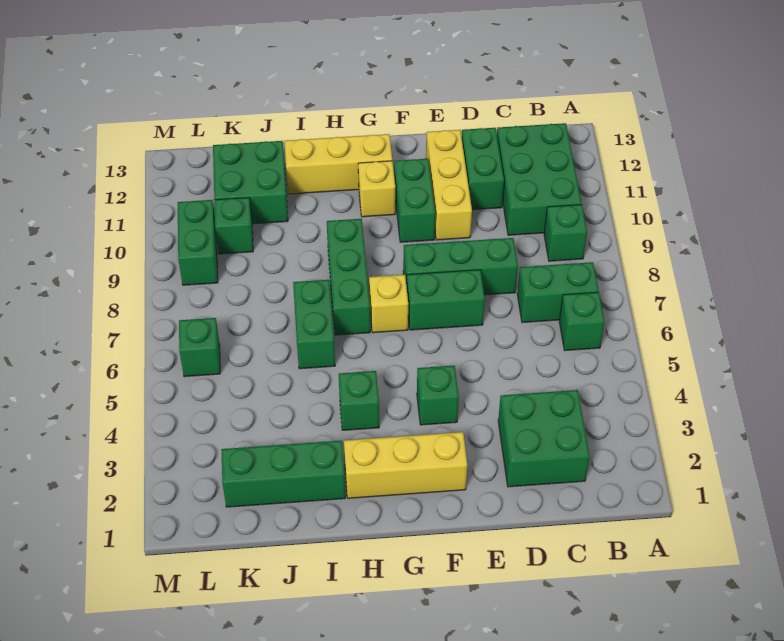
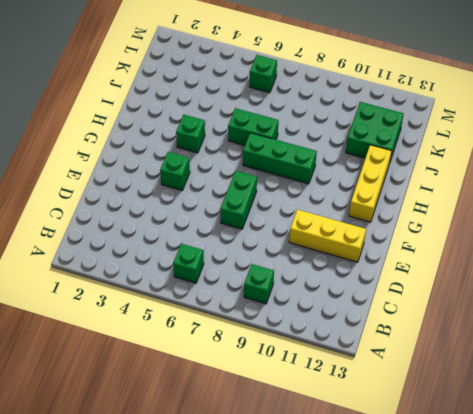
none -> green brick B7:C7 level 1
none -> green brick B10:C12 level 1
none -> green brick C2:D3 level 1

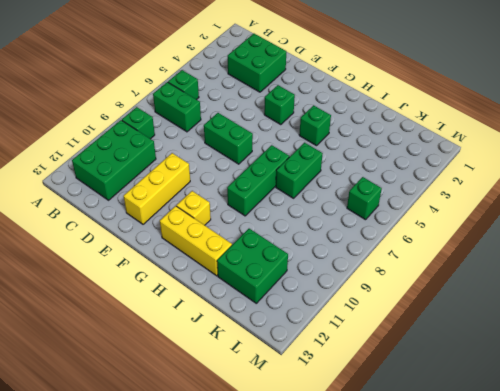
none -> green brick D8:F8 level 1
none -> green brick D11:D12 level 1
none -> yellow brick F2:H2 level 1

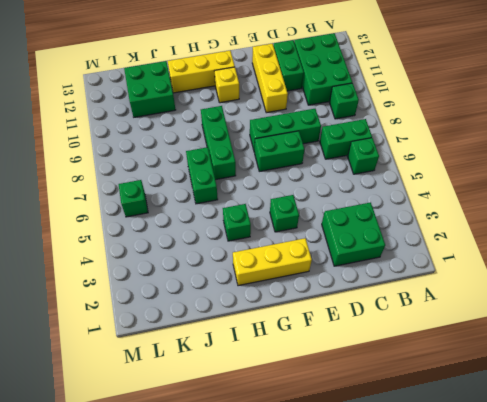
none -> green brick F10:F11 level 1
none -> yellow brick G7 level 1
none -> green brick I2:K2 level 1

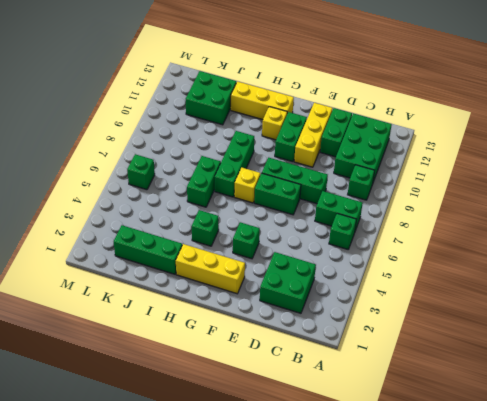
none -> green brick K10 level 1
none -> green brick L9:L10 level 1

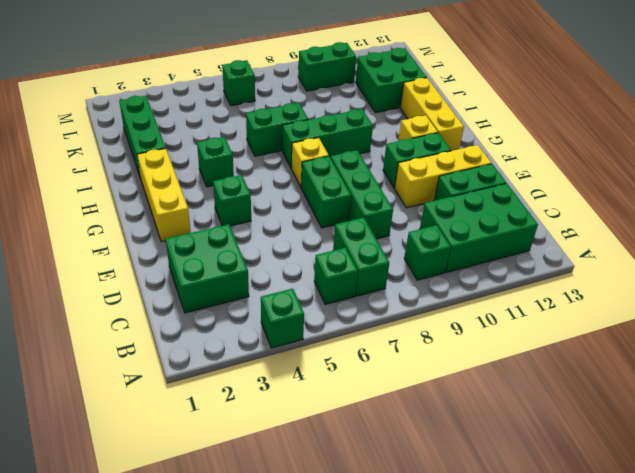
green brick A4 level 1 -> green brick K10 level 1

